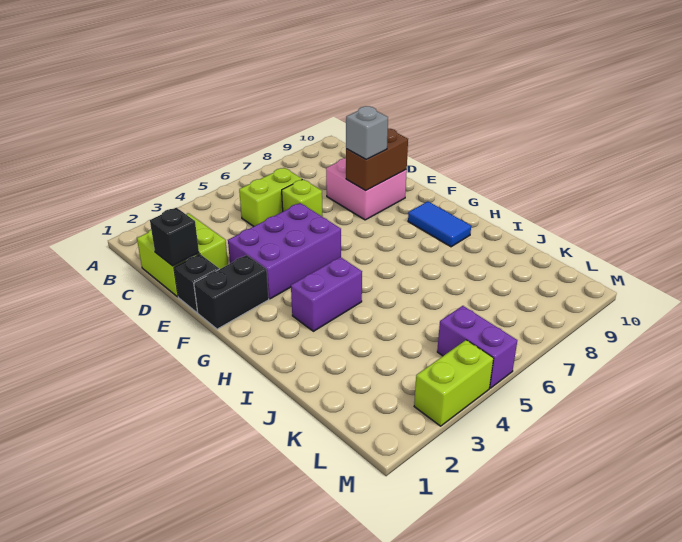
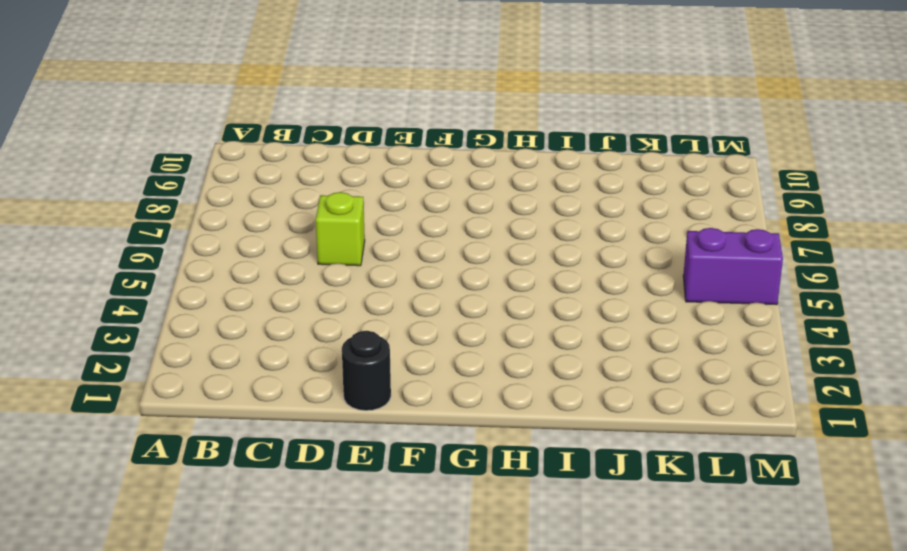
black round brick E1 level 1 -> black brick E1 level 1
none -> lime brick C1:D2 level 1
none -> lime brick C5:C6 level 1
none -> pink brick D8:E9 level 1

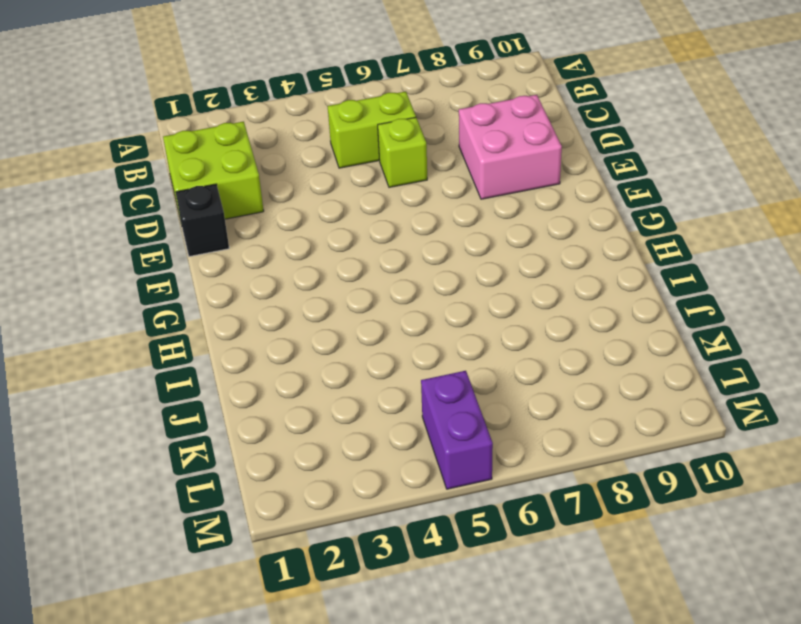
none -> purple brick E3:F5 level 1
none -> black brick F1:F2 level 1
none -> blue tile G9:H9 level 1

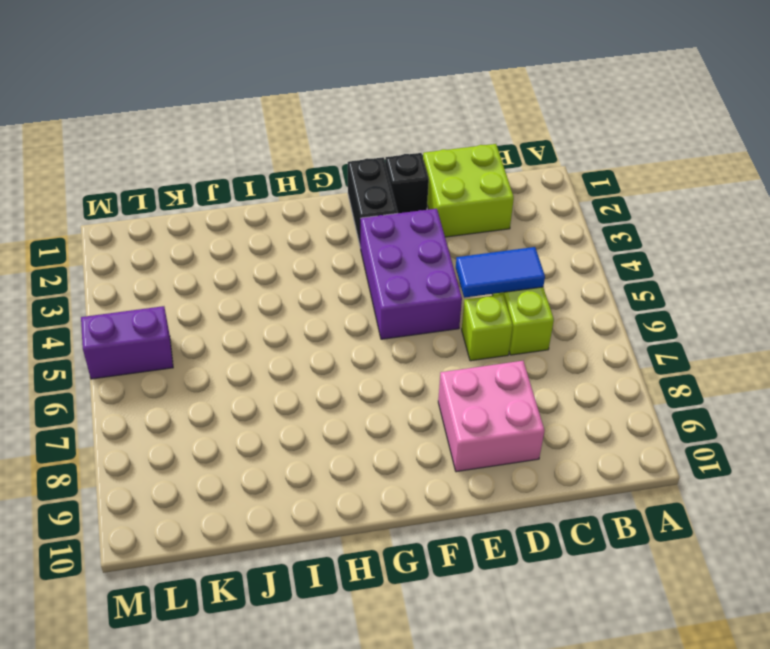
blue tile C5:D5 level 2 -> blue tile G9:H9 level 1
none -> purple brick H3:H4 level 1
none -> lime brick M3:M4 level 1
none -> black brick D1 level 2

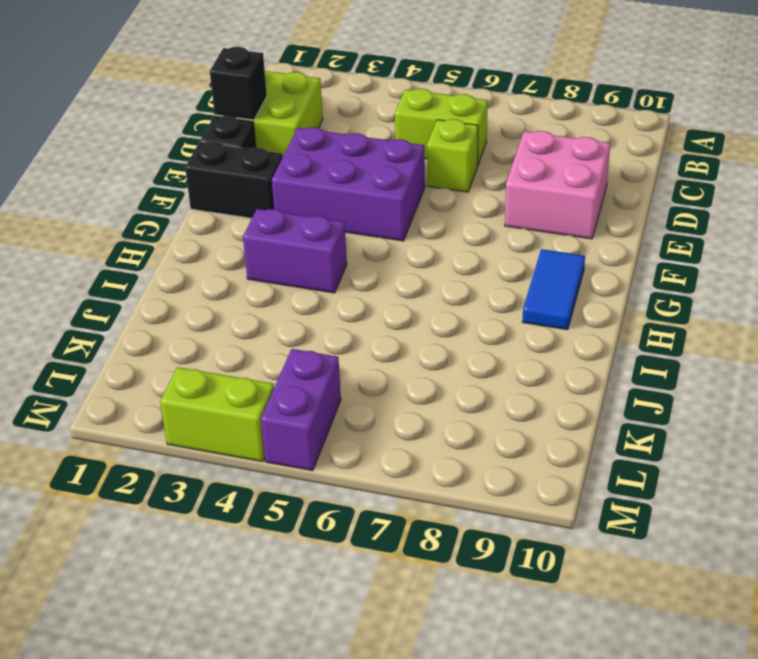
none -> brown brick E8:E9 level 2
none -> grey brick E8 level 3

